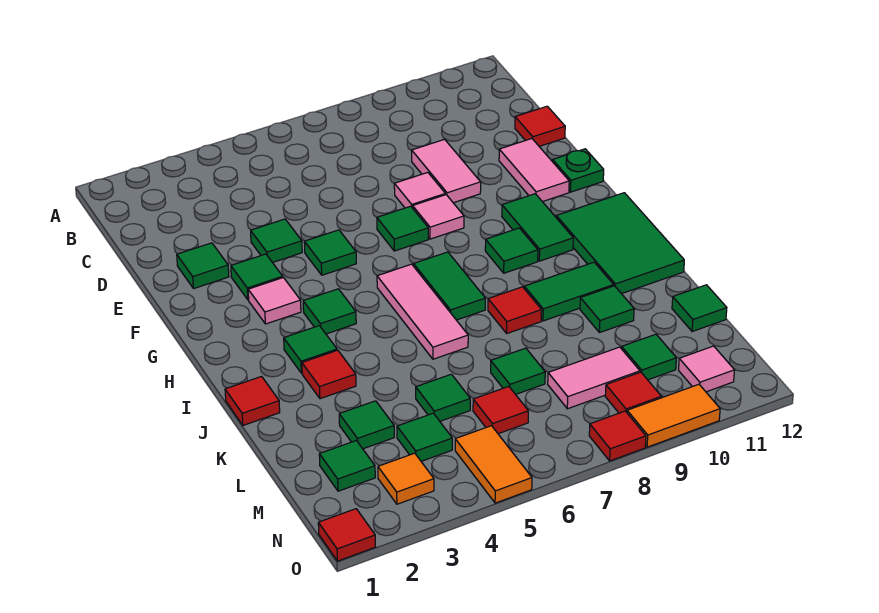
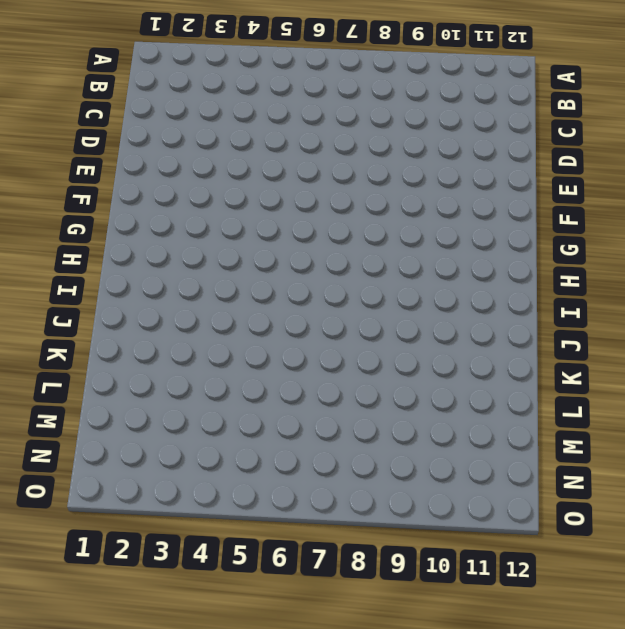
none -> pink tile D9:E9 level 1
none -> red tile D12 level 1
none -> green tile E2 level 1
none -> green tile E4 level 1

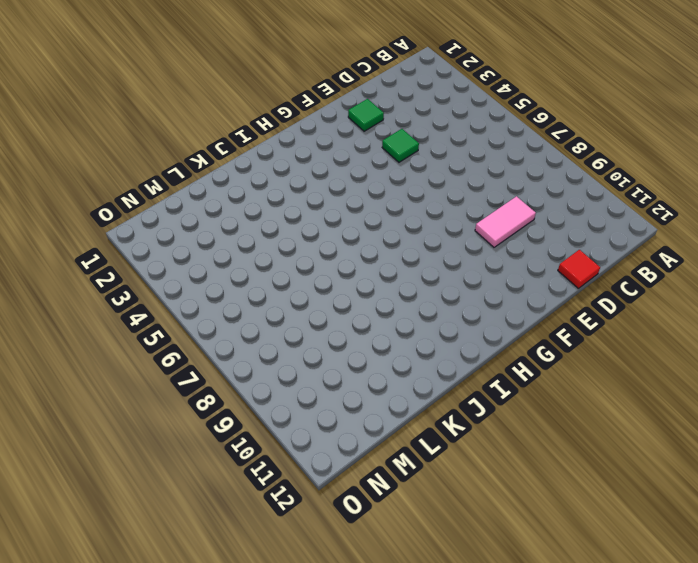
none -> pink tile E8 level 1
none -> pink tile E11:F11 level 1
none -> green tile F3 level 1
none -> green tile F5 level 1

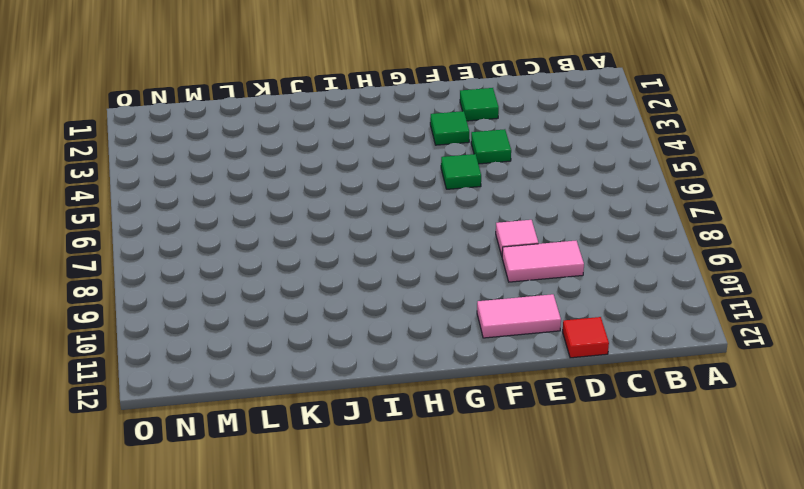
none -> green tile F7 level 1
none -> pink tile F8 level 1
none -> green plate F12 level 1
none -> pink tile G3 level 1

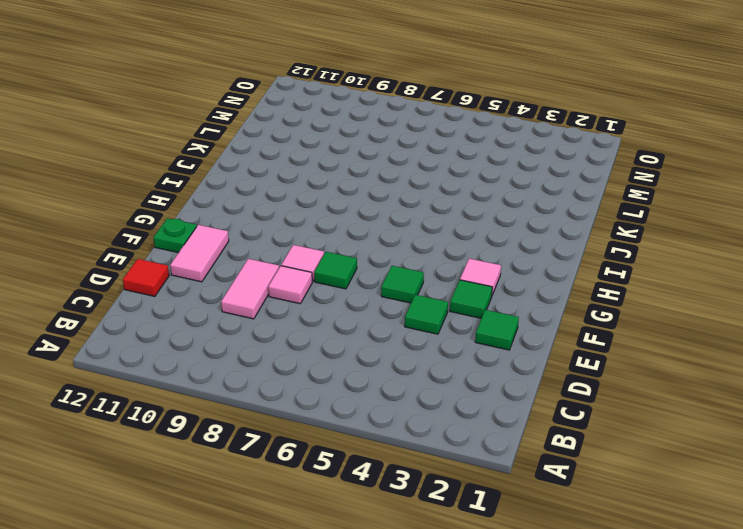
none -> green tile G10:H10 level 1
none -> green tile H4 level 1
none -> pink tile H6:J6 level 1
none -> green tile H7:I7 level 1

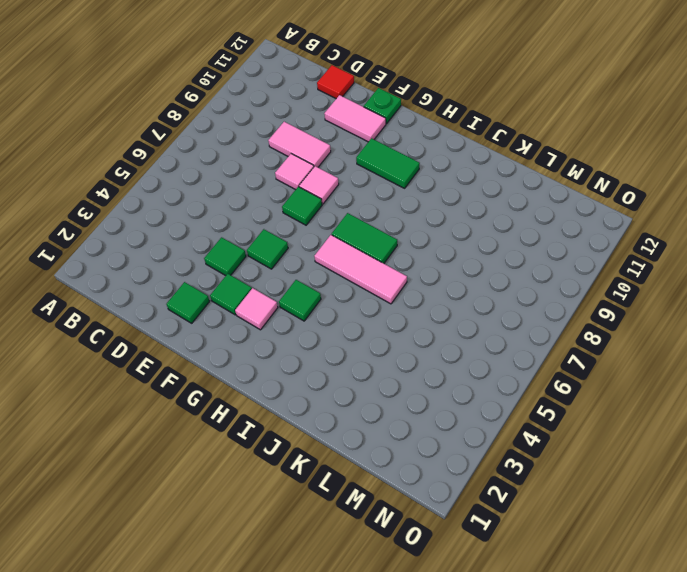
none -> green tile H9 level 1
none -> green tile H11:J12 level 1
none -> green tile I3 level 1
none -> red tile J1 level 1

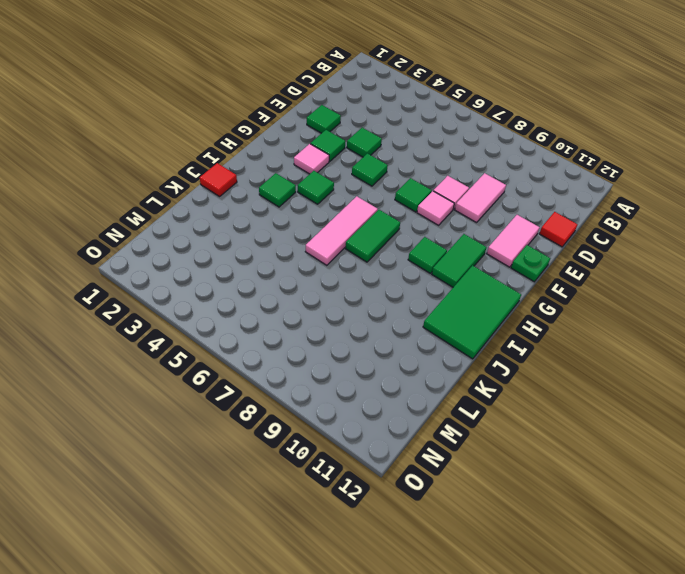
none -> red tile J3 level 1
none -> red tile J8 level 1
none -> green tile J9:J10 level 1
none -> green tile K10 level 1

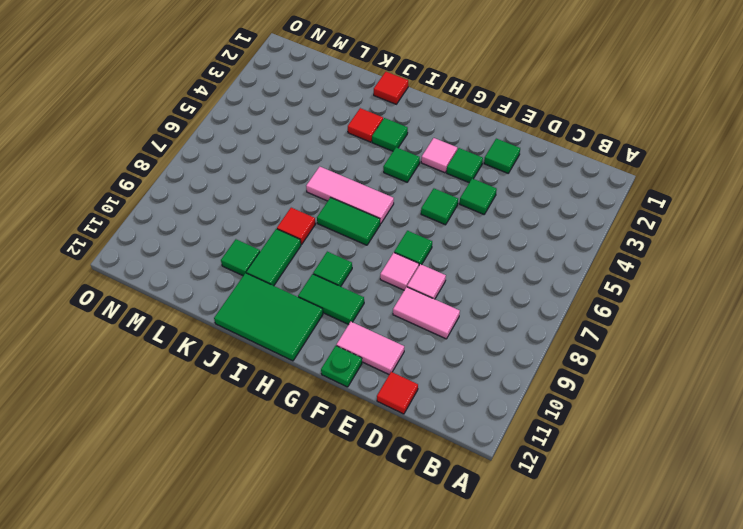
none -> green tile L3 level 1
none -> green tile L5 level 1
none -> green tile L7 level 1
none -> green tile L12 level 1

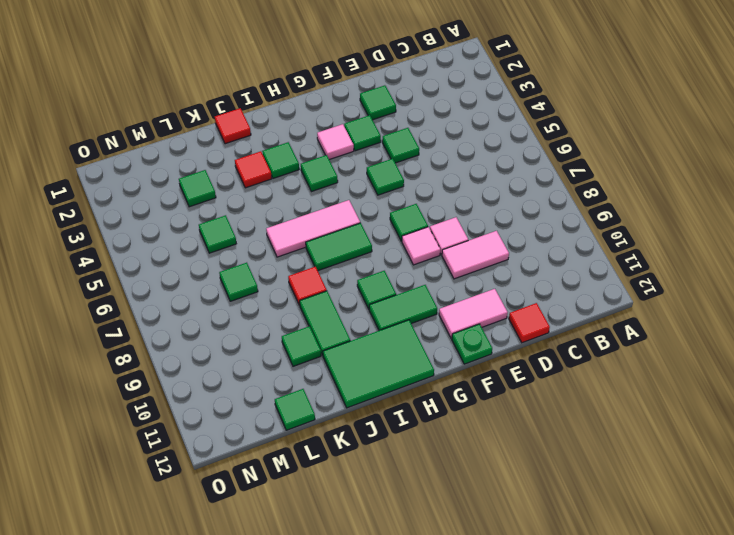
none -> green tile M2 level 1
none -> green tile M4 level 1
none -> red tile M6 level 1
none -> pink tile M8:M9 level 1

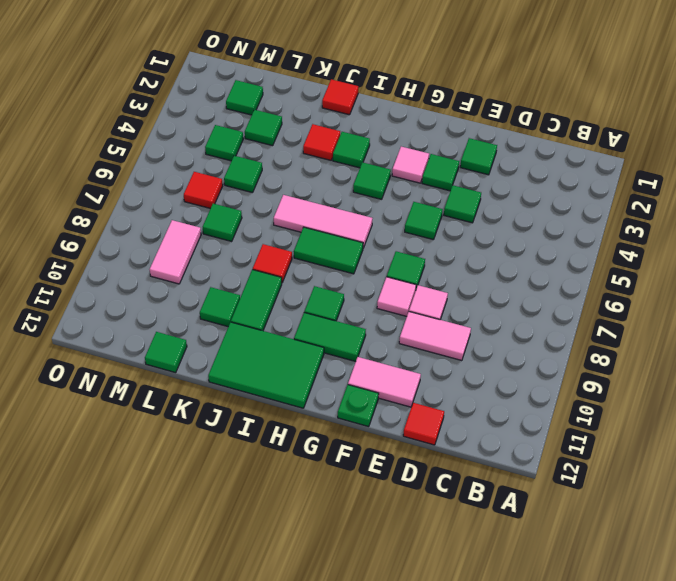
none -> green tile M10 level 1
none -> orange tile N3 level 1
none -> orange tile N5:O5 level 1
none -> red tile N9 level 1

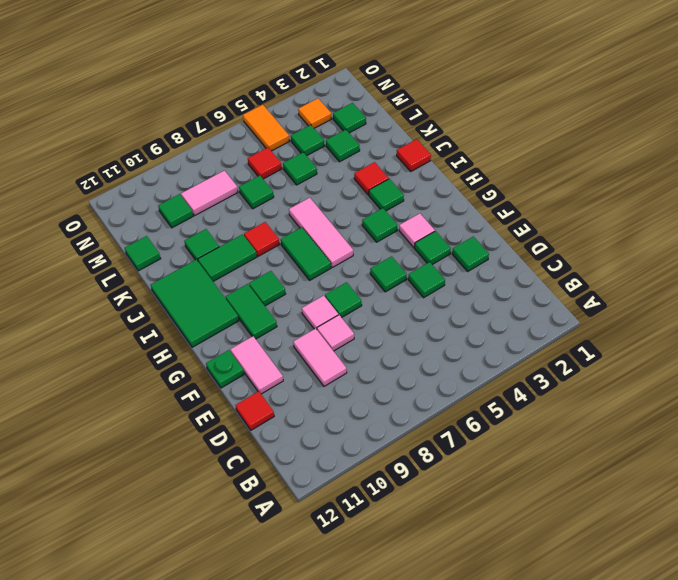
none -> red tile N9 level 1
none -> pink tile N11 level 1
none -> red tile O1 level 1
none -> red tile O8 level 1

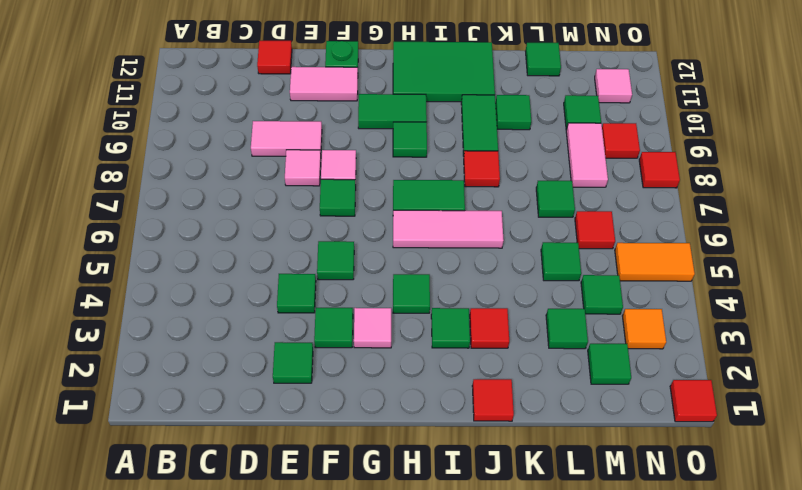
none -> orange tile O9:O10 level 1

